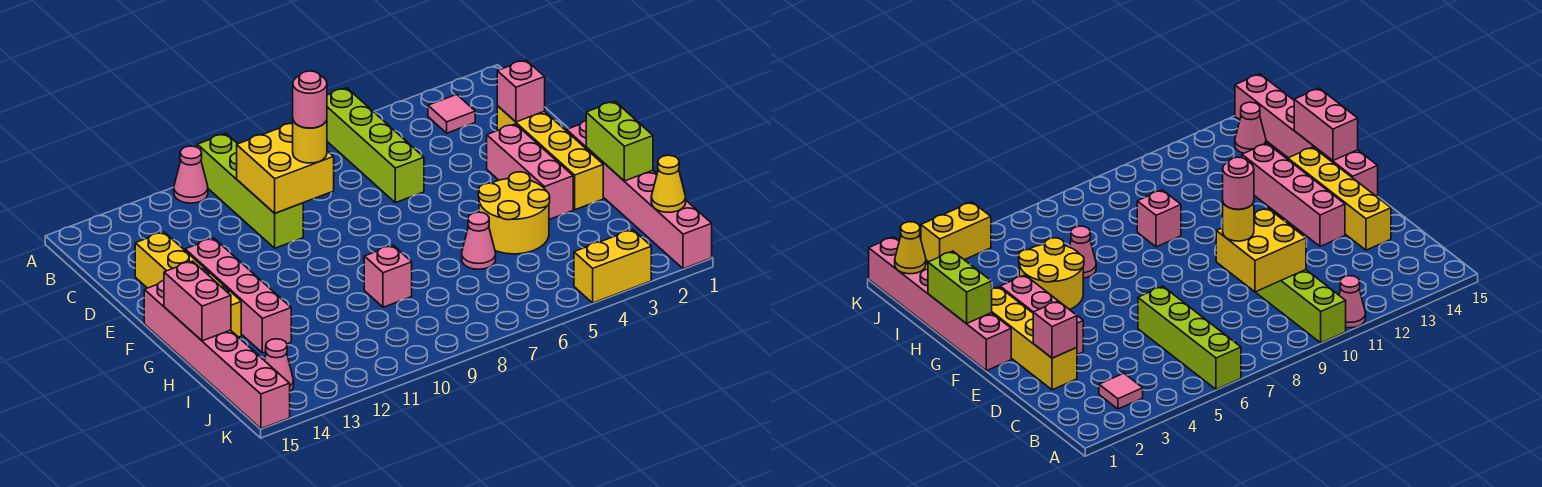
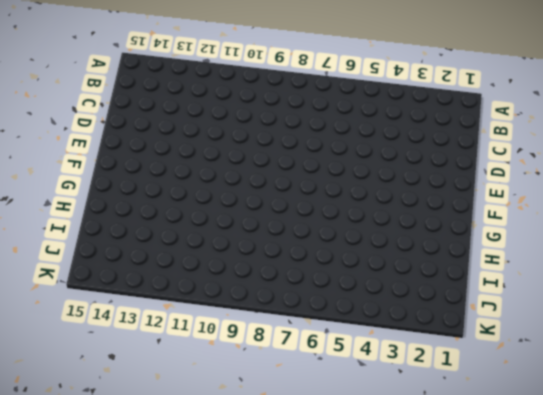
none -> lime brick A6:D6 level 1
none -> lime brick A10:D10 level 1
none -> pink cone A11 level 1

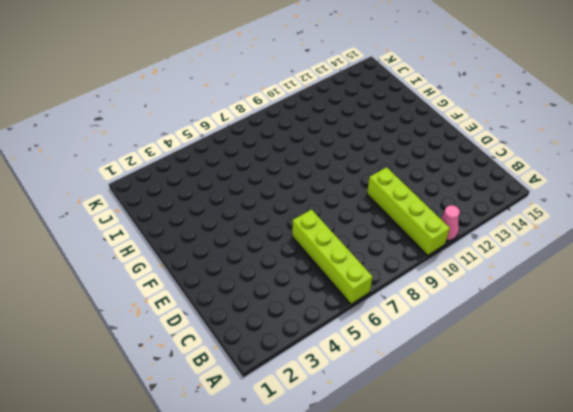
none -> pink tile B3 level 1
none -> yellow brick D2:G2 level 1
none -> yellow brick D14:G14 level 1

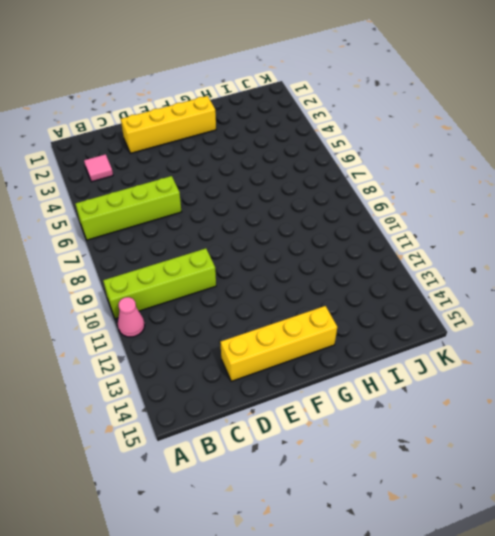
none -> pink brick E3:G3 level 1
none -> pink brick E13:H13 level 1
none -> pink brick F1:K1 level 1

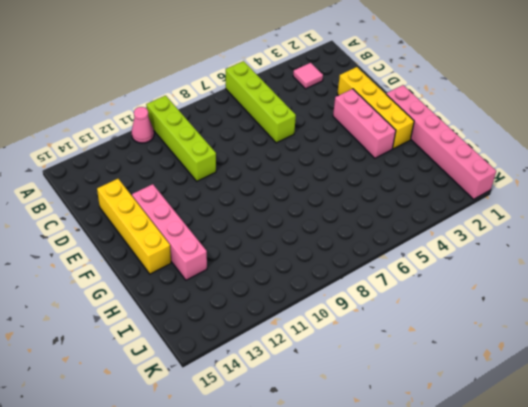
none -> pink brick F15:K15 level 1
none -> yellow round brick G4:H5 level 1
none -> pink cone H6 level 1

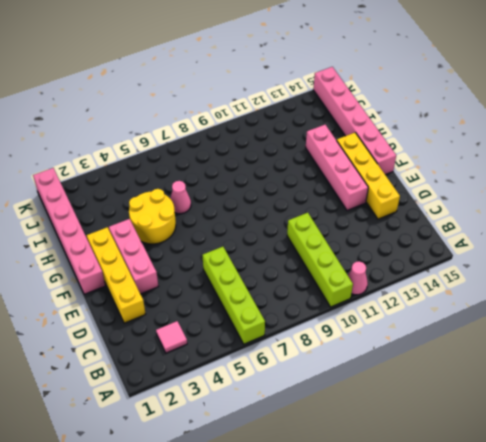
none -> pink brick H9 level 1
none -> pink cone J14 level 1
none -> yellow brick K3:K4 level 1

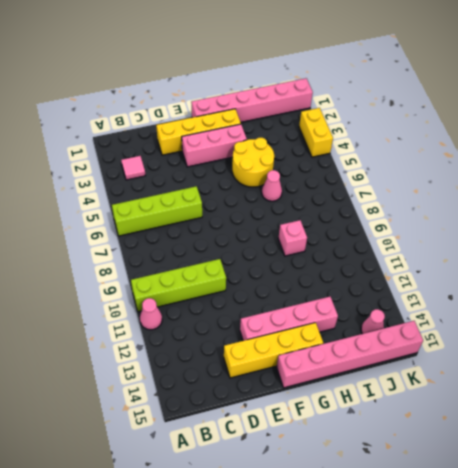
none -> yellow brick C9:D10 level 2
none -> pink brick D2 level 2
none -> lime brick G1:H1 level 2

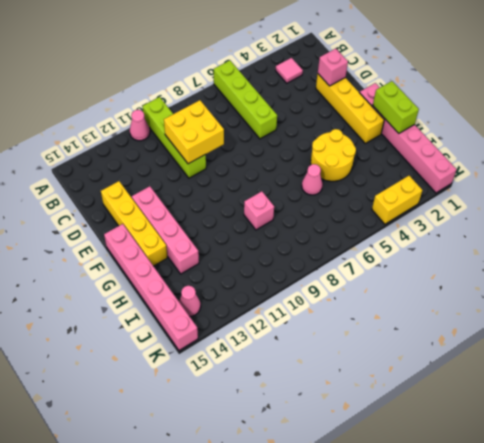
none -> pink brick E3:G3 level 1
none -> pink brick G15:H15 level 2
none -> yellow cone J1 level 2

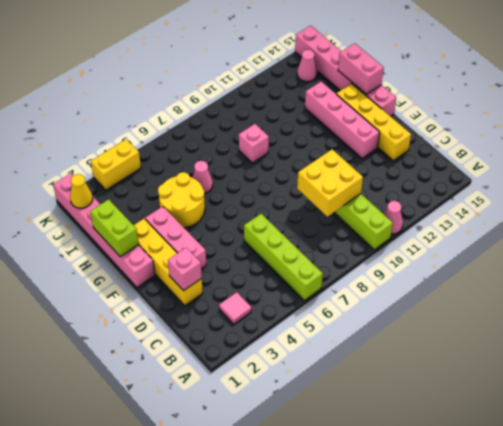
none -> yellow round brick D9 level 3
none -> pink round brick D9 level 4

